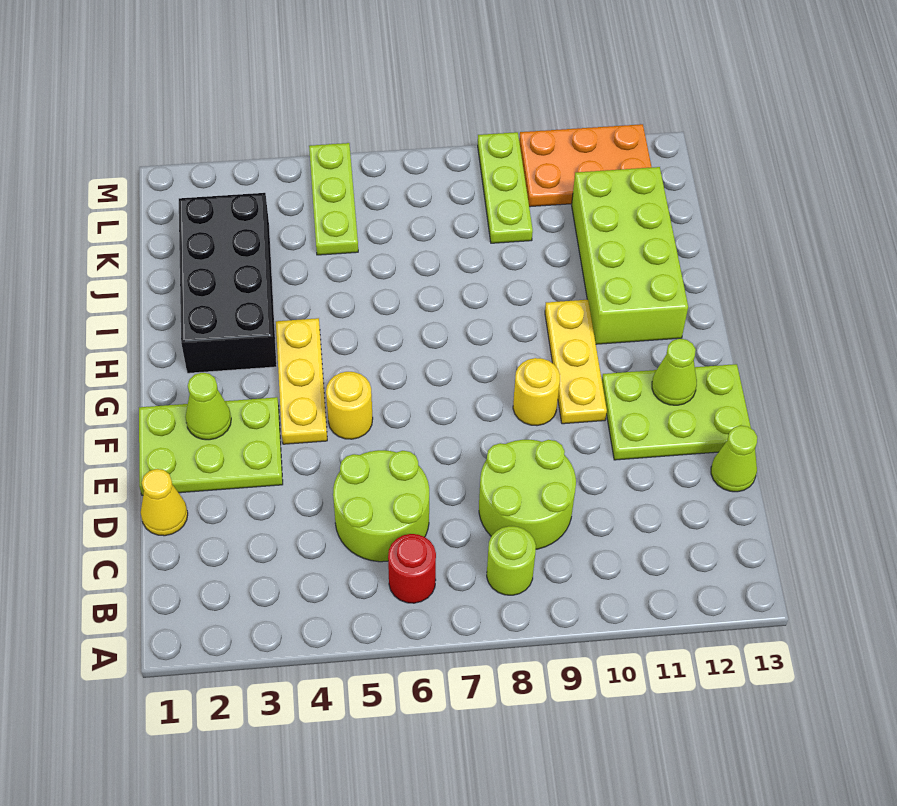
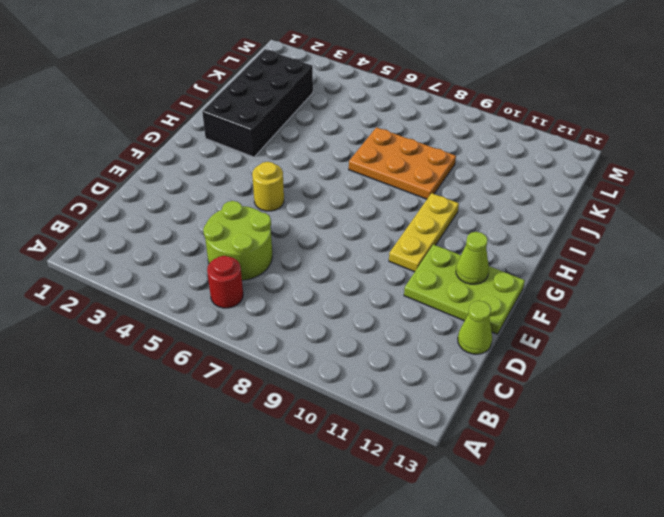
orange plate I7:J9 level 1 -> orange plate L10:M12 level 1
none -> lime round brick B8 level 1
none -> lime round brick C8:D9 level 1
none -> yellow cone D1 level 1

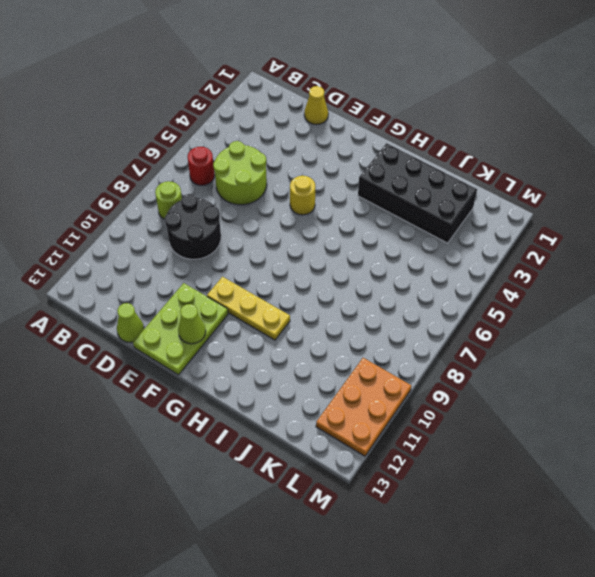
black round brick C8:D9 level 1 -> lime round brick C8:D9 level 1
none -> lime plate E1:F3 level 1
none -> yellow plate F4:H4 level 1
none -> yellow round brick F9 level 1

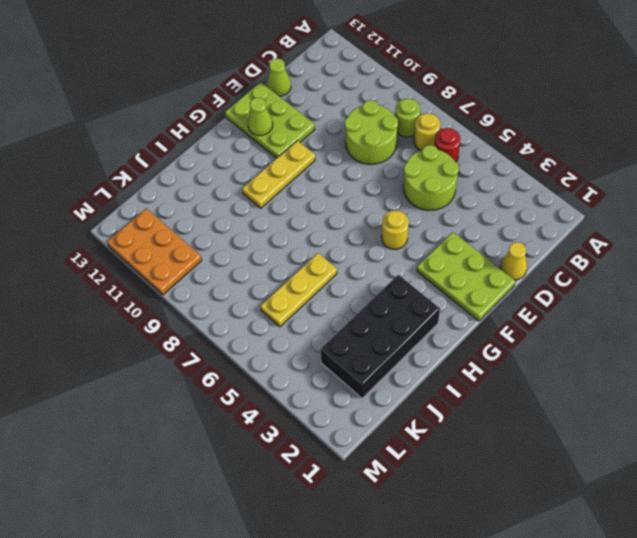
yellow round brick B7 level 1 -> yellow round brick F9 level 1
yellow plate I6:K6 level 1 -> yellow plate F4:H4 level 1
none -> lime brick H11:K12 level 1
none -> lime plate K5:M5 level 1
none -> lime plate K9:M9 level 1

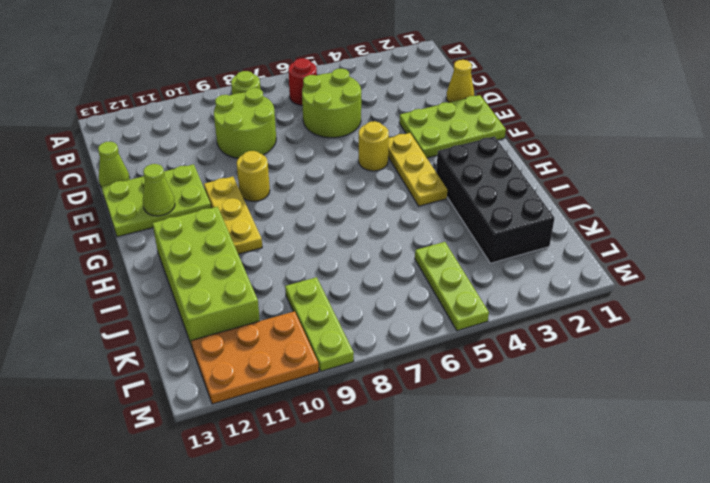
none -> lime cone F2 level 2

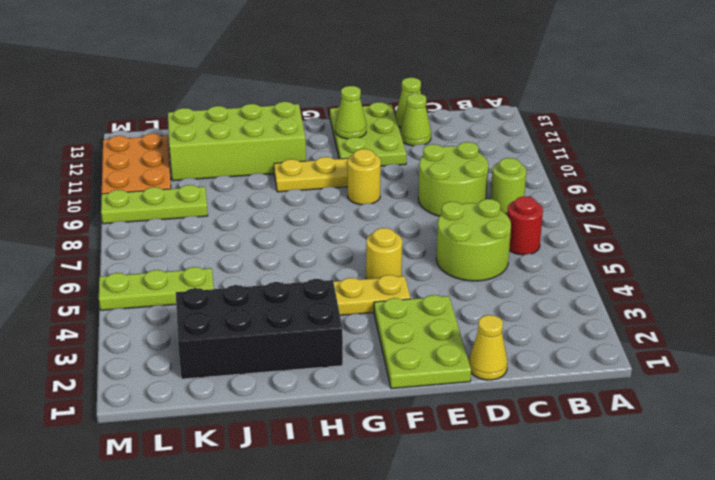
lime cone D12 level 1 -> lime cone F2 level 2

